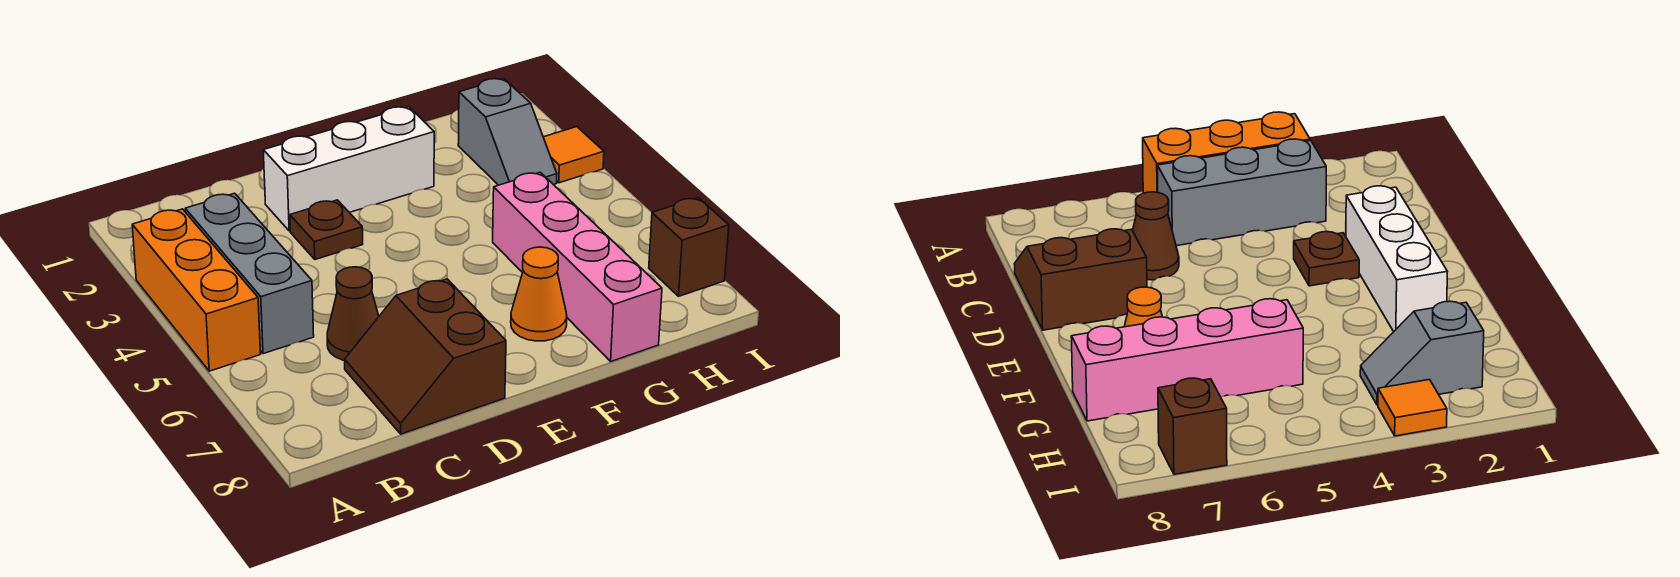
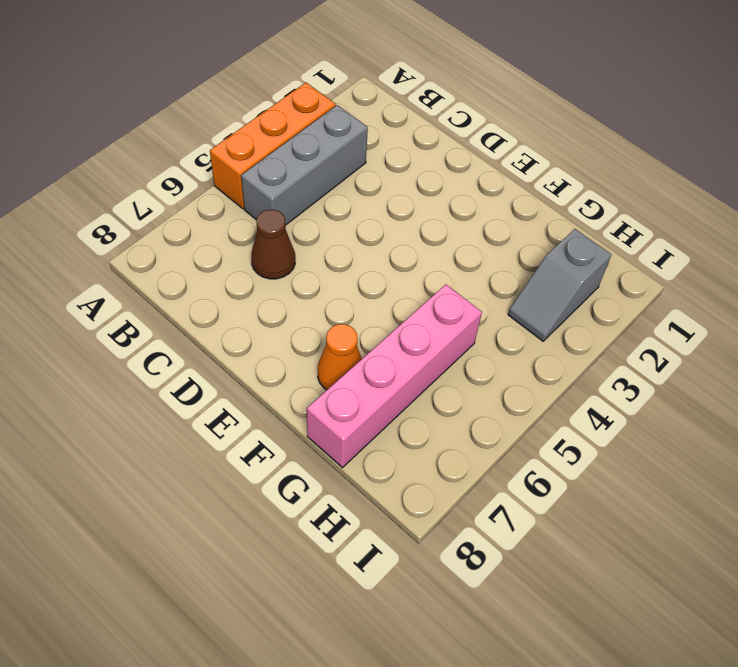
none -> brown slope C7:D8 level 1 top D
none -> white brick D2:F2 level 1

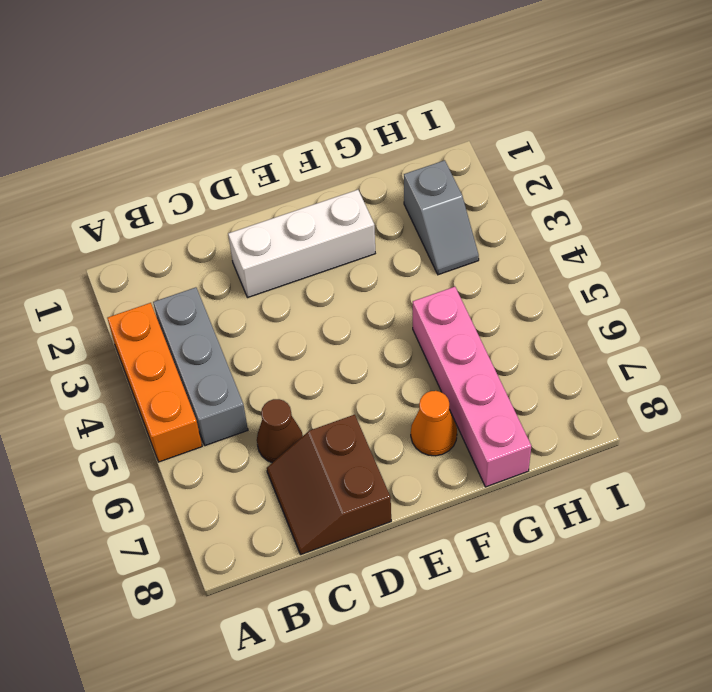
none -> brown plate D3 level 1
none -> orange tile I3 level 1

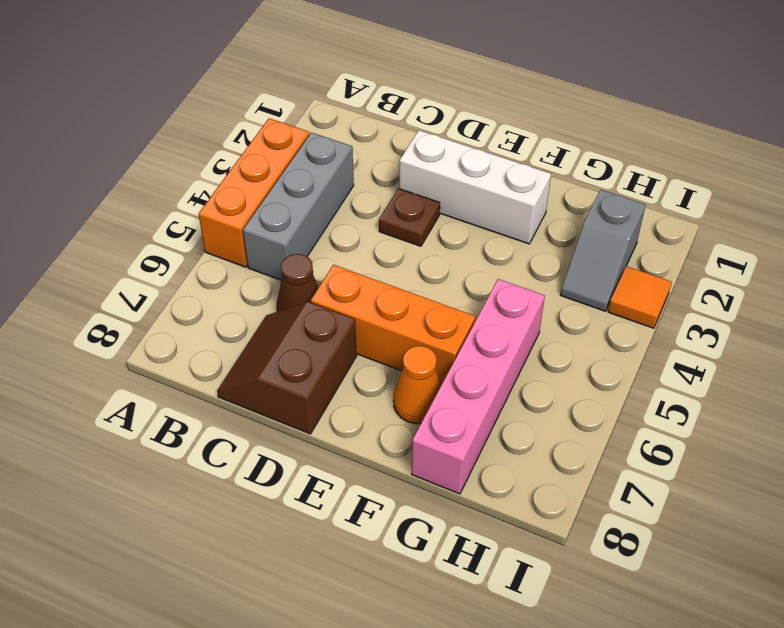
orange brick D6:F6 level 1 -> none
none -> brown brick I7 level 1

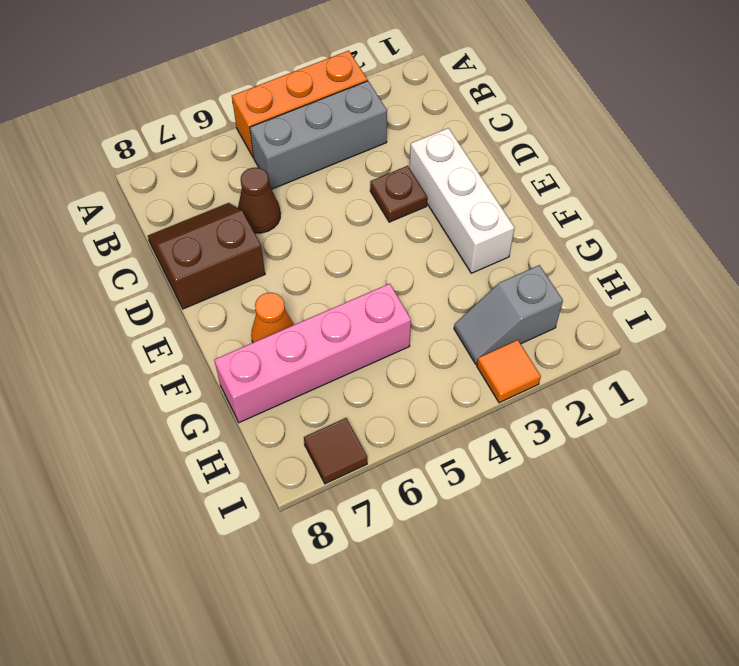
brown tile I7 level 1 -> brown brick I7 level 1

